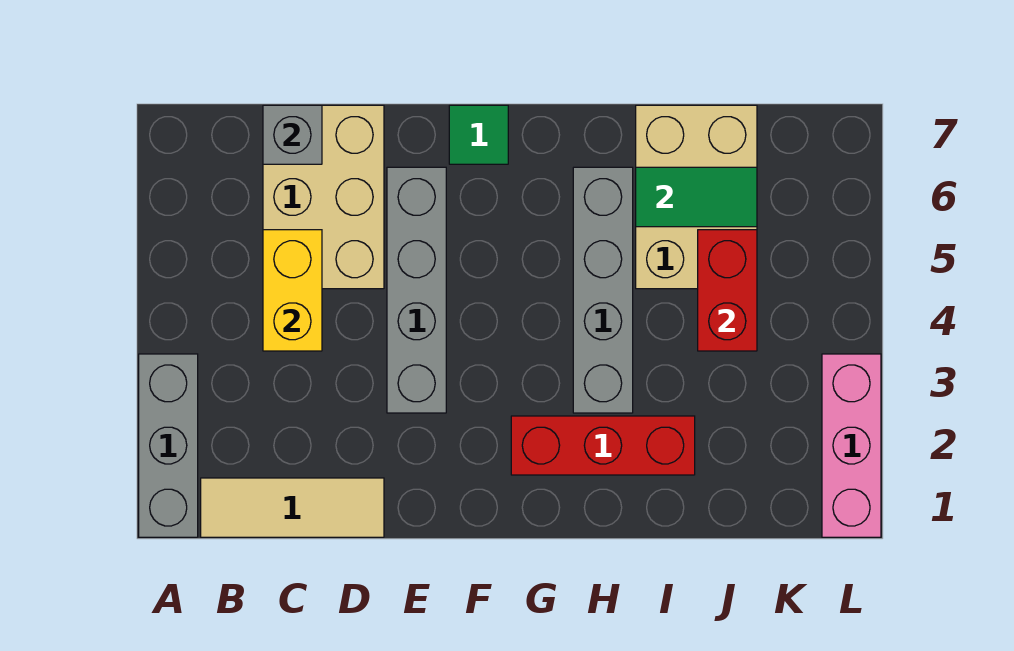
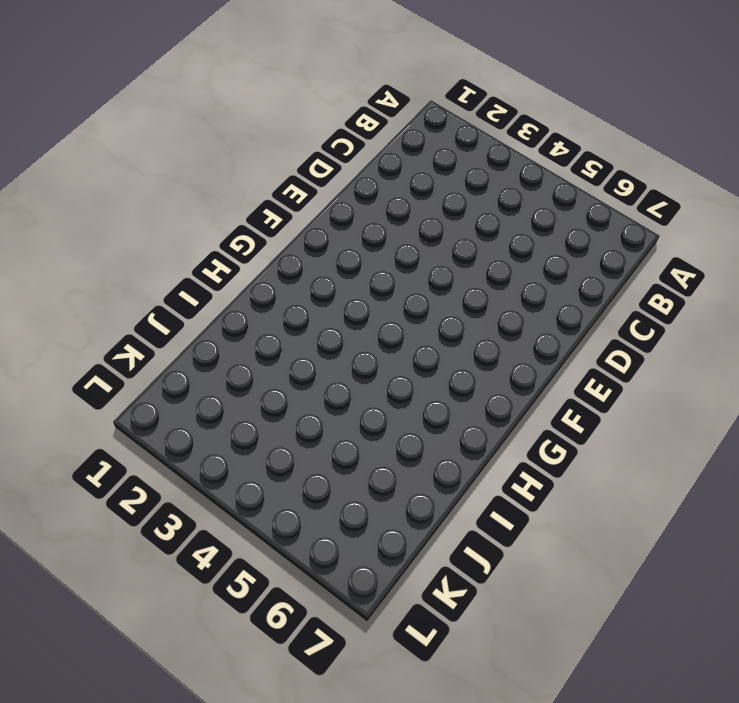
none -> grey brick A1:A3 level 1
none -> tan tile B1:D1 level 1
none -> tan brick C5:D7 level 1

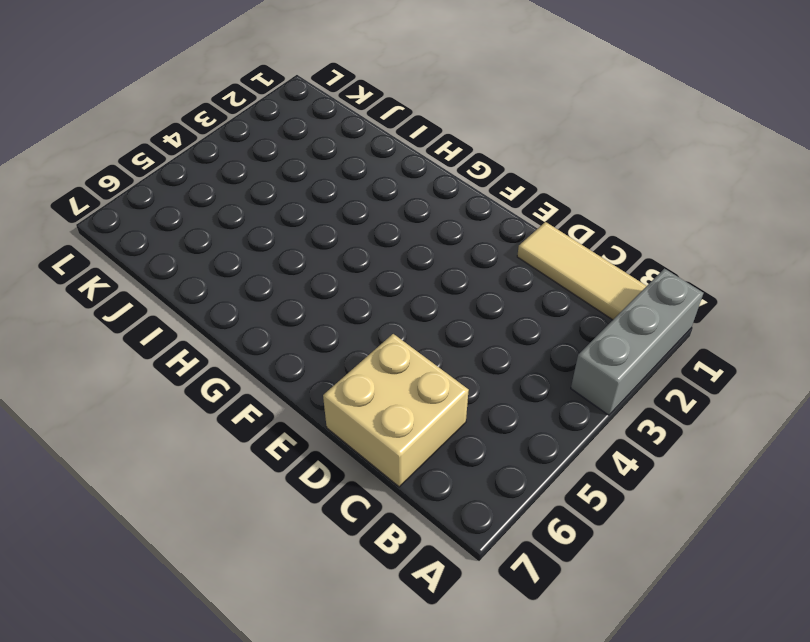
tan brick C6:D7 level 1 -> tan brick C5:D7 level 1
none -> grey brick E3:E6 level 1
none -> green tile F7 level 1
none -> red brick G2:I2 level 1

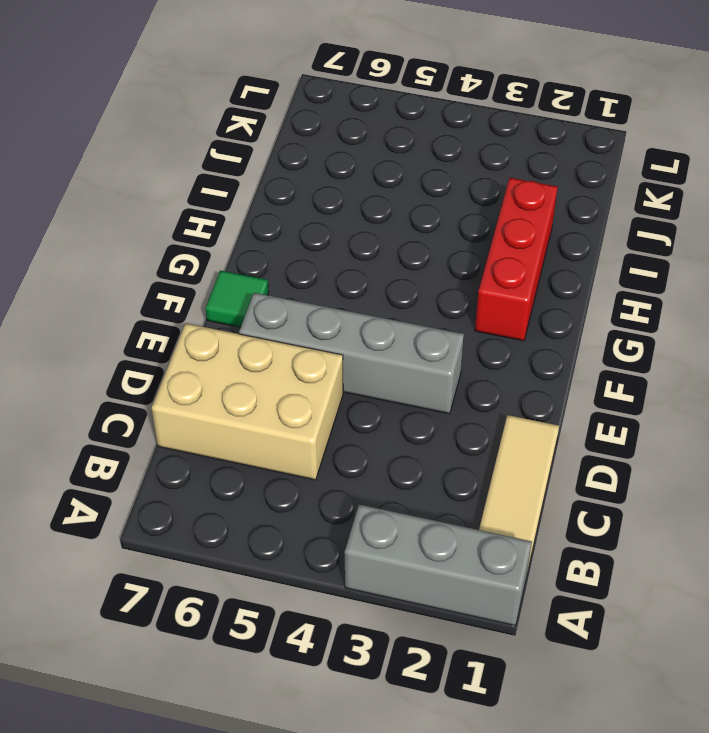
none -> grey brick H3:H6 level 1
none -> tan brick I5:J7 level 1
none -> pink brick L1:L3 level 1

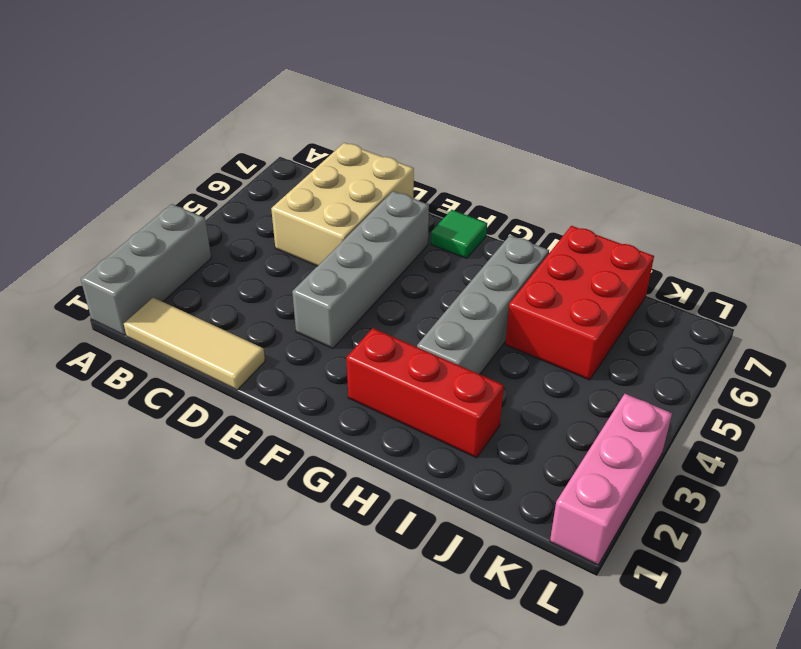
red brick I5:J7 level 1 -> tan brick I5:J7 level 1
none -> yellow brick C4:C5 level 2
none -> grey brick C7 level 2
none -> green tile I6:J6 level 2

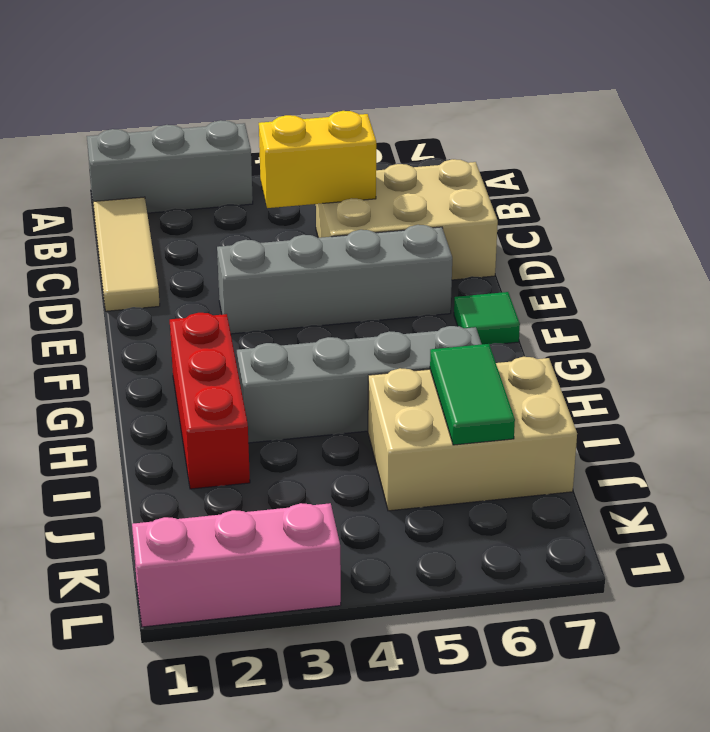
none -> grey brick C7 level 2
none -> red brick J4:J5 level 2

